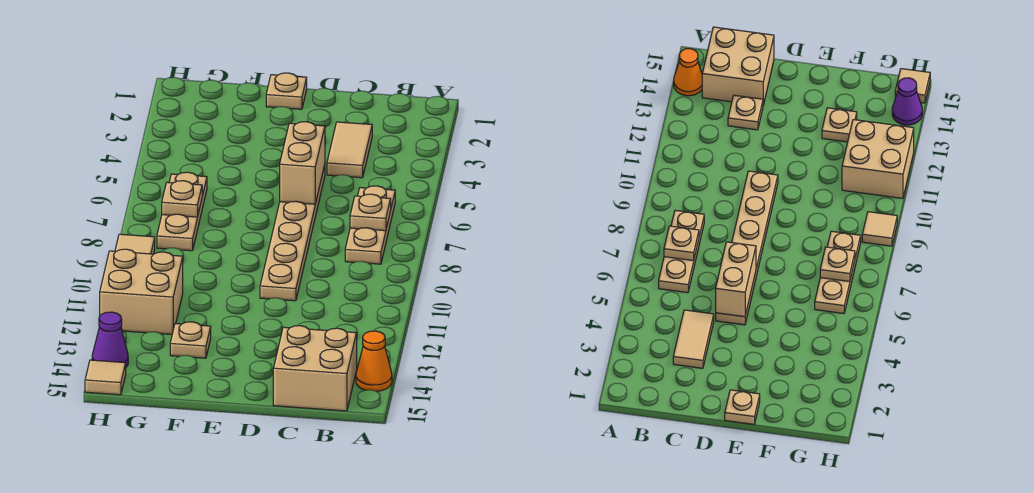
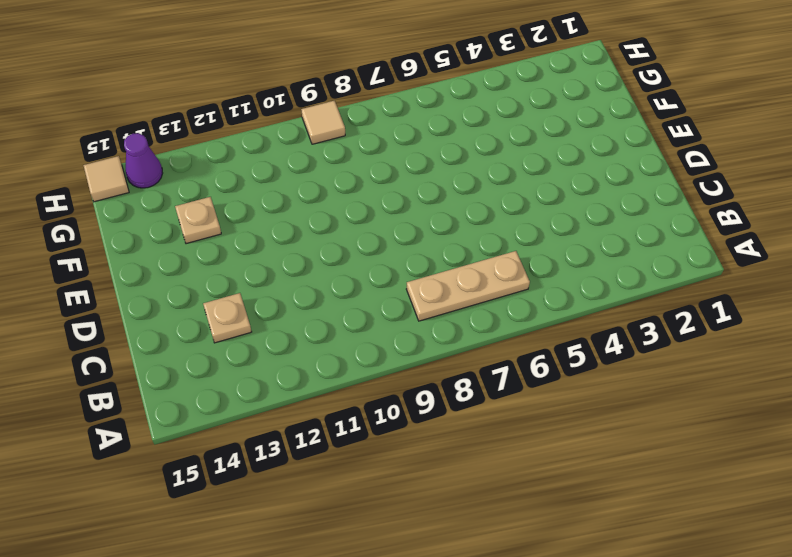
none -> orange cone A14 level 1
none -> tan brick B14:C15 level 1
none -> tan tile C3:C4 level 1

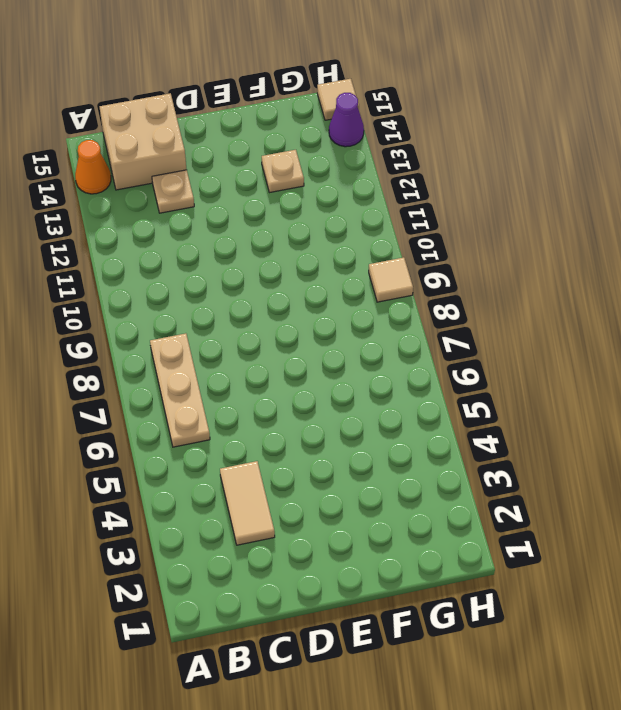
none -> tan plate D5:D10 level 1
none -> tan plate E1 level 1
none -> tan plate G6:G8 level 1

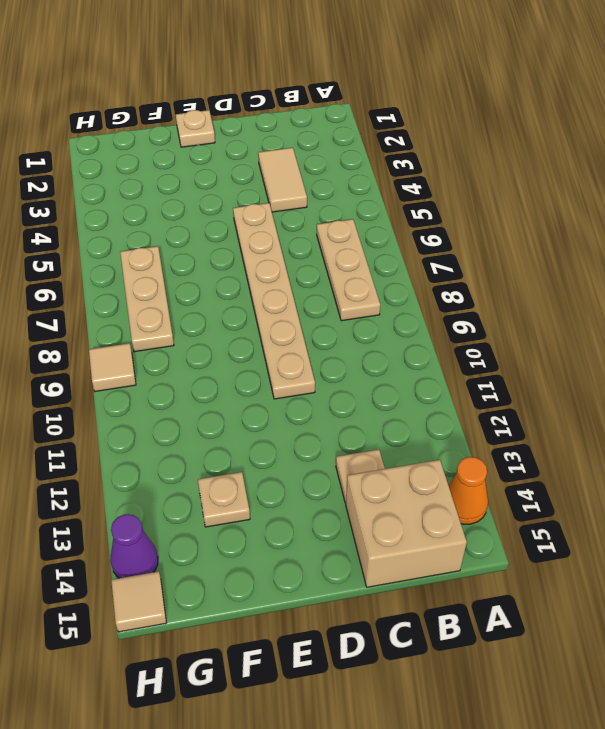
none -> tan brick G11:H12 level 1
none -> tan plate B7 level 2
none -> tan brick D5:D6 level 2

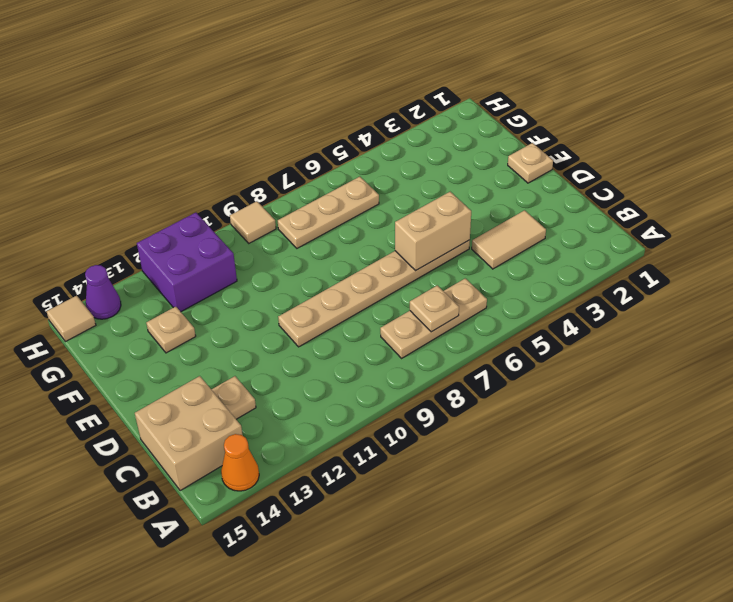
purple brick G11:H12 level 1 -> tan brick G11:H12 level 1
none -> tan plate G7 level 2

